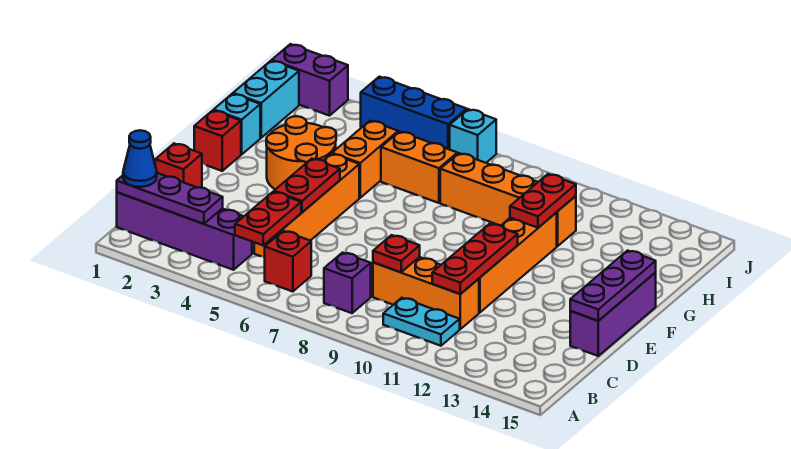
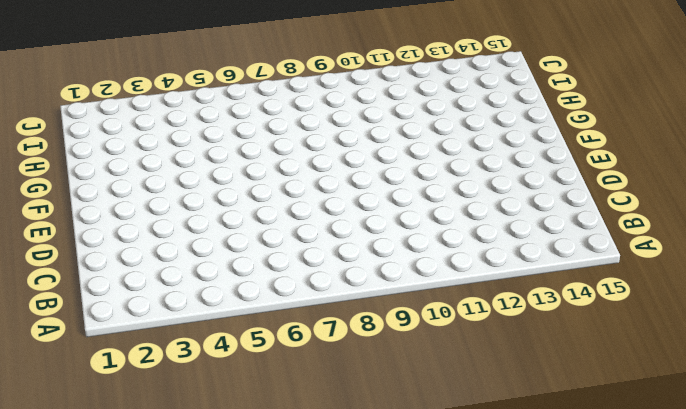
none -> purple brick B1:B4 level 1
none -> red brick B6 level 1
none -> purple brick B8 level 1

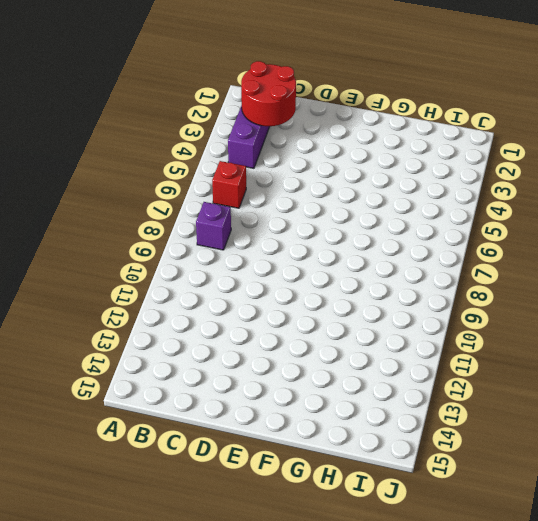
red round brick B2:C3 level 2 -> purple plate B1:B3 level 2
none -> cyan plate B10:B11 level 1
none -> orange brick C5:F5 level 1
none -> orange brick C9:C11 level 1

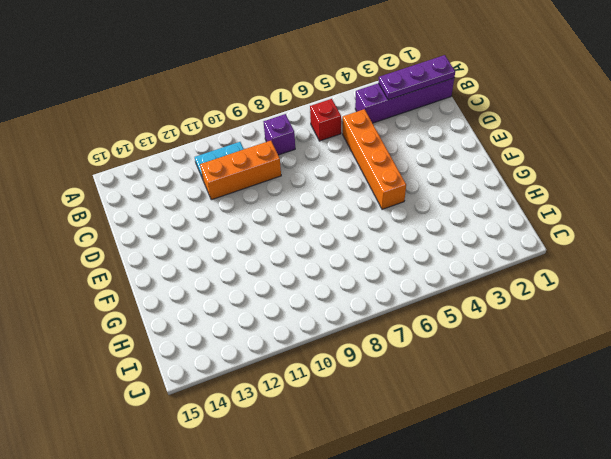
none -> red brick D1 level 1
none -> orange brick D11:G11 level 1
none -> purple brick D15:F15 level 1

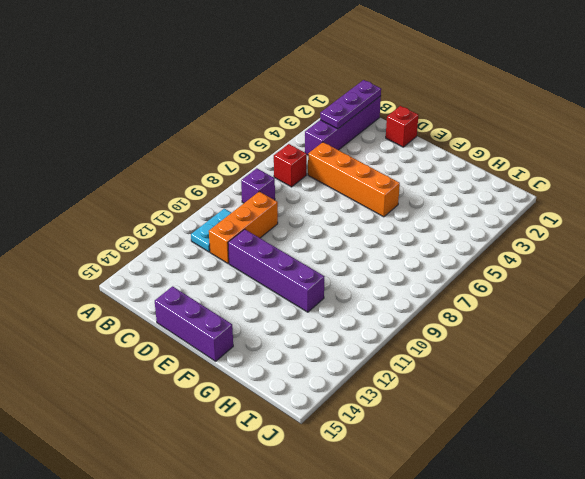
purple brick D11:G11 level 1 -> orange brick D11:G11 level 1
none -> red brick F1 level 1
none -> orange round brick F3:G4 level 1
none -> cyan brick G1 level 1

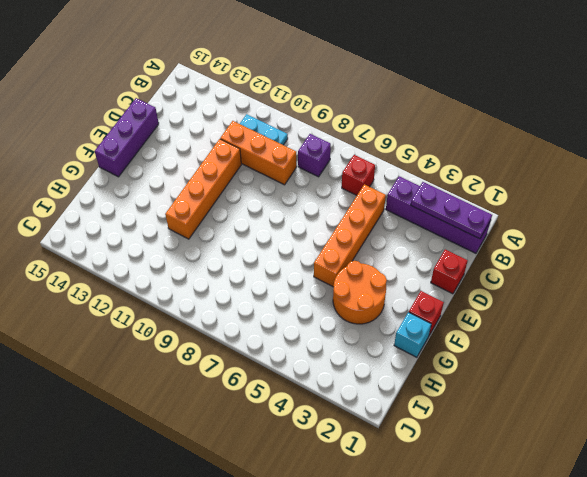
none -> orange brick G5:H5 level 1
none -> cyan brick H1:I1 level 1
none -> orange brick H6:H7 level 1

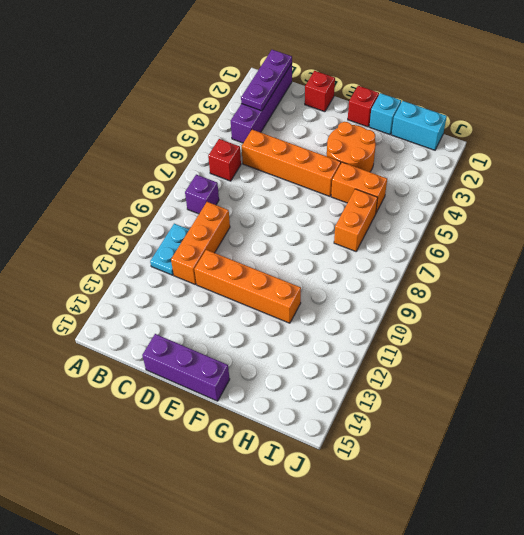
none -> orange brick H8:H11 level 1
none -> purple brick J1:J2 level 1
none -> blue brick J4:J6 level 1

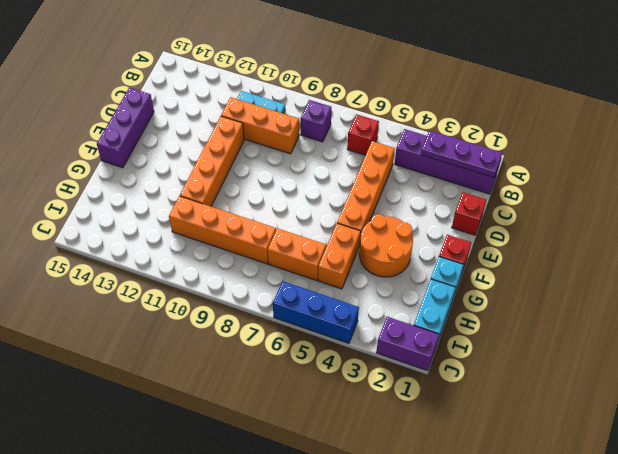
none -> cyan brick J7 level 1
none -> red plate B5:C5 level 2
none -> red plate C9 level 2

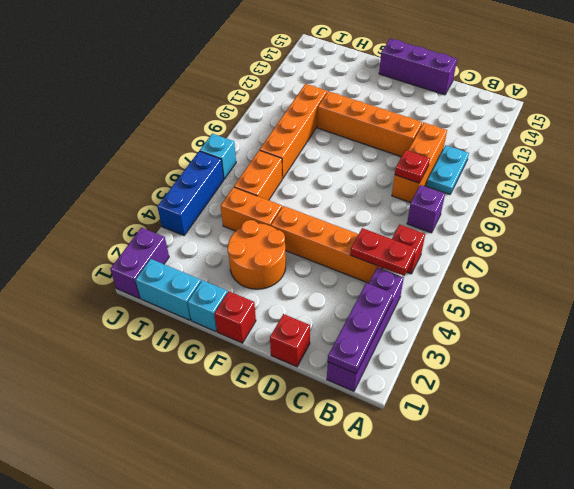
none -> red plate C11:E11 level 2
none -> red plate D5:E5 level 2
none -> purple plate D15:F15 level 2

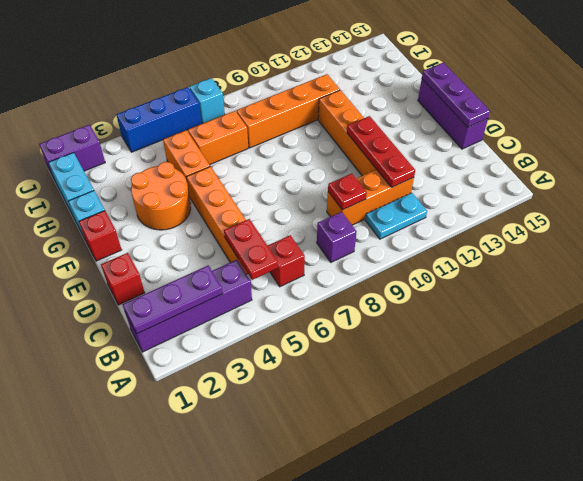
none -> red plate D5:E5 level 2
none -> red plate G11:H11 level 2
none -> blue cone B1 level 3

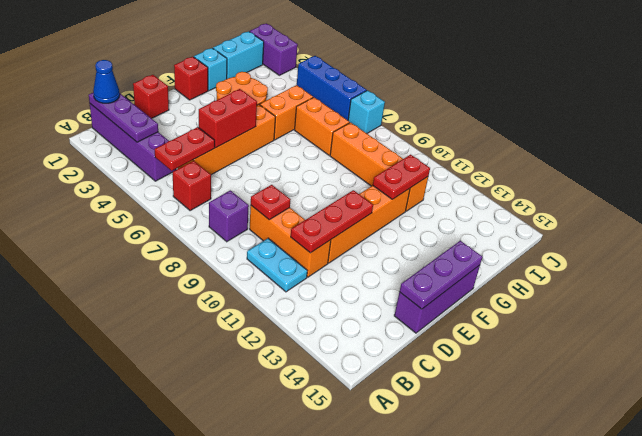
red brick D5:E5 level 2 -> red plate D5:E5 level 2

